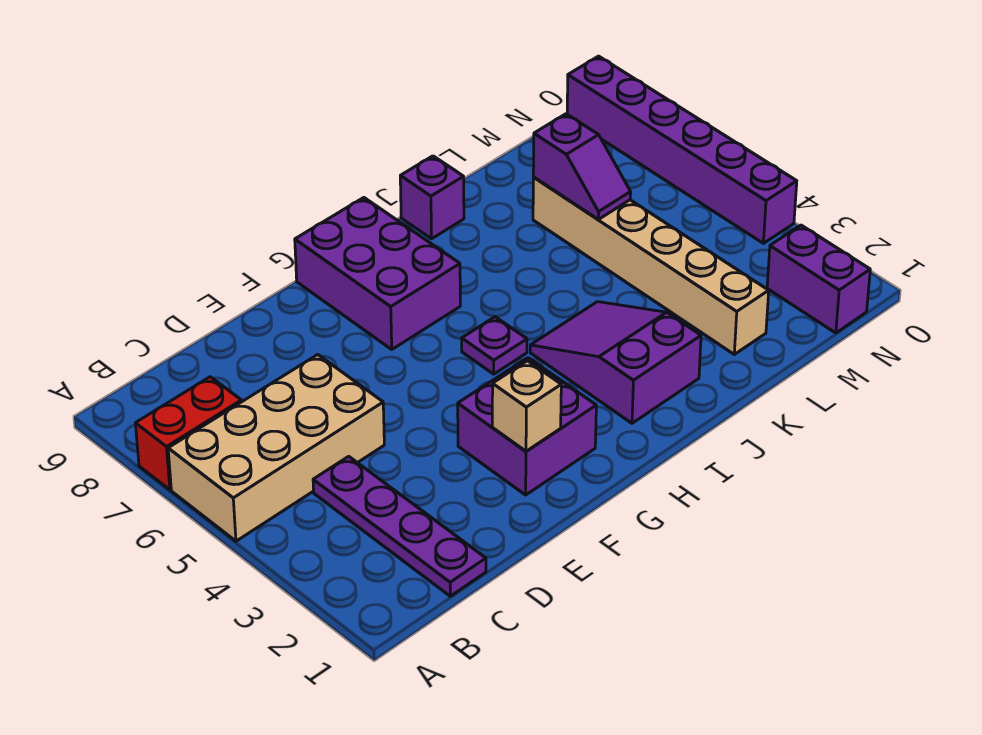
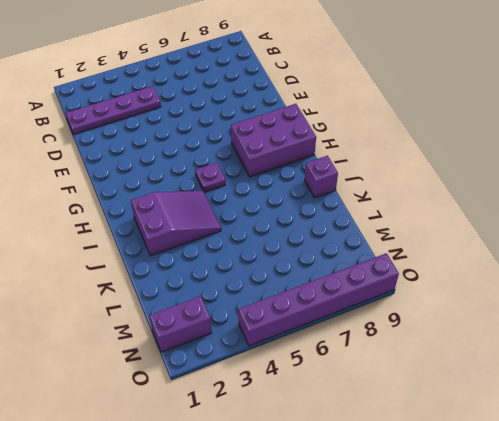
none -> tan brick A5:D6 level 1
none -> red brick A7:B7 level 1
none -> purple brick F2:G3 level 1

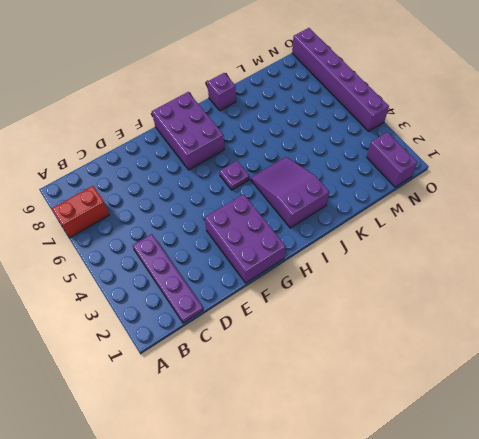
purple brick F1:G3 level 1 -> purple brick F2:G3 level 1
none -> tan brick A5:D6 level 1
none -> tan brick L2:L7 level 1
none -> tan brick F2 level 2

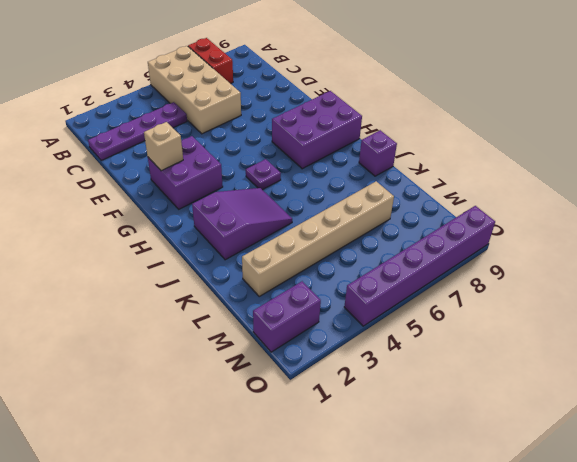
none -> purple slope L6:L7 level 2 top 7

